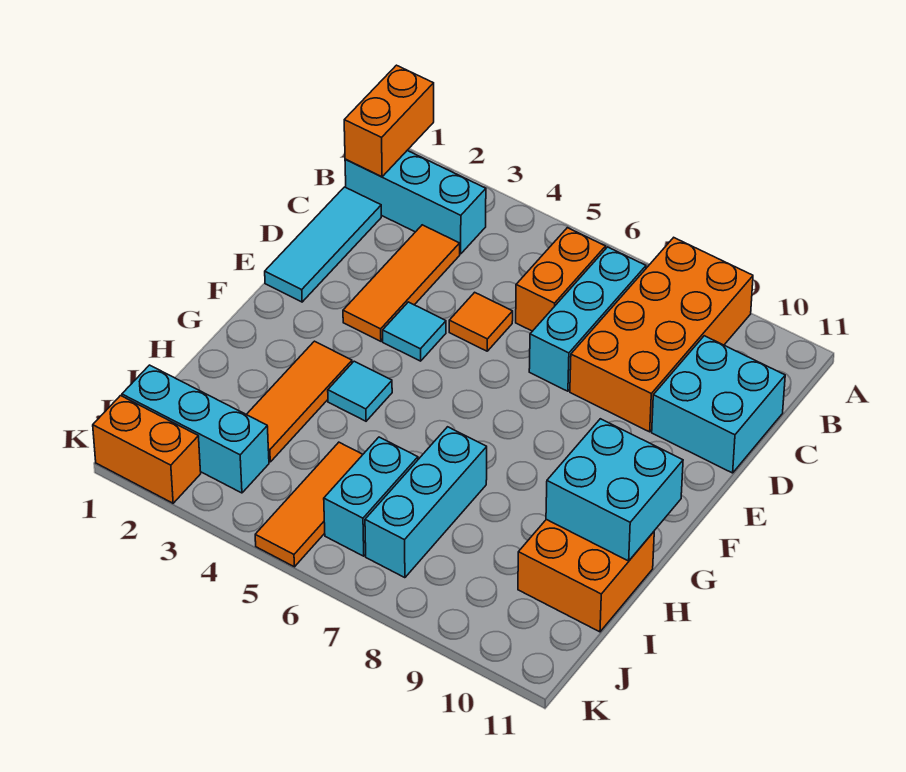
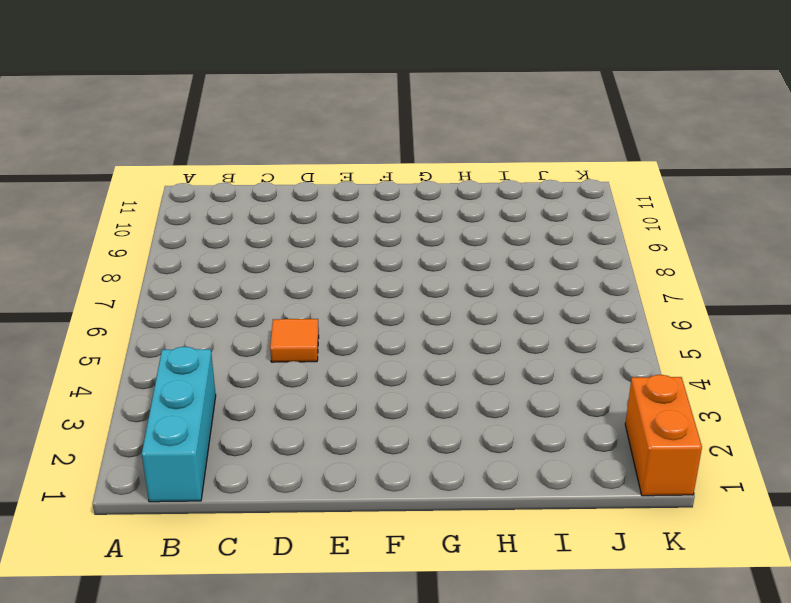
none -> orange brick A8:D9 level 1
none -> orange brick B6:C6 level 1
none -> cyan brick B7:D7 level 1

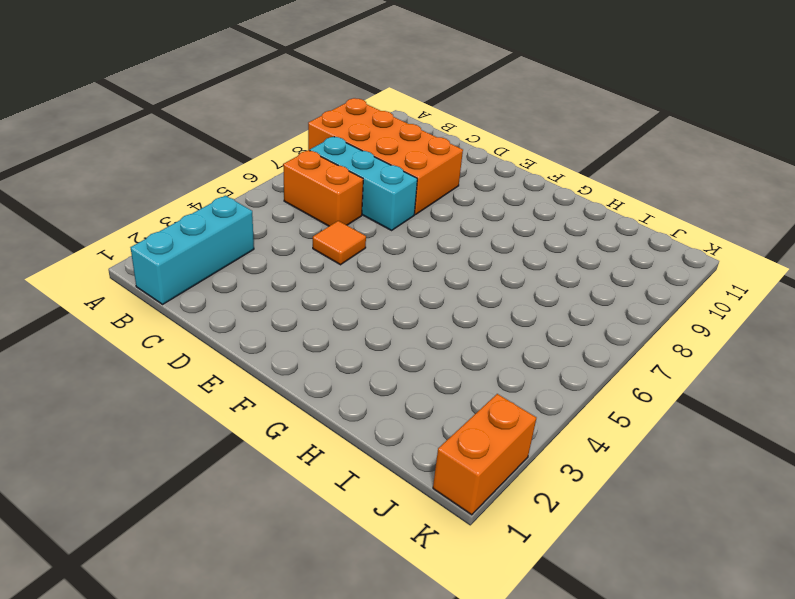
none -> cyan tile C1:E1 level 1
none -> orange tile C3:E3 level 1
none -> cyan brick C10:D11 level 1

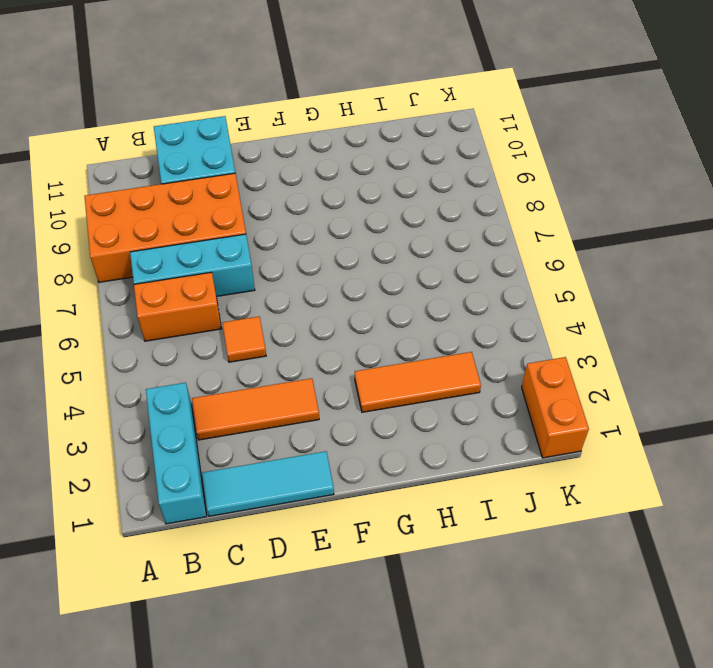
none -> cyan tile E4 level 1
none -> cyan tile G4 level 1
none -> cyan brick H7:J7 level 1

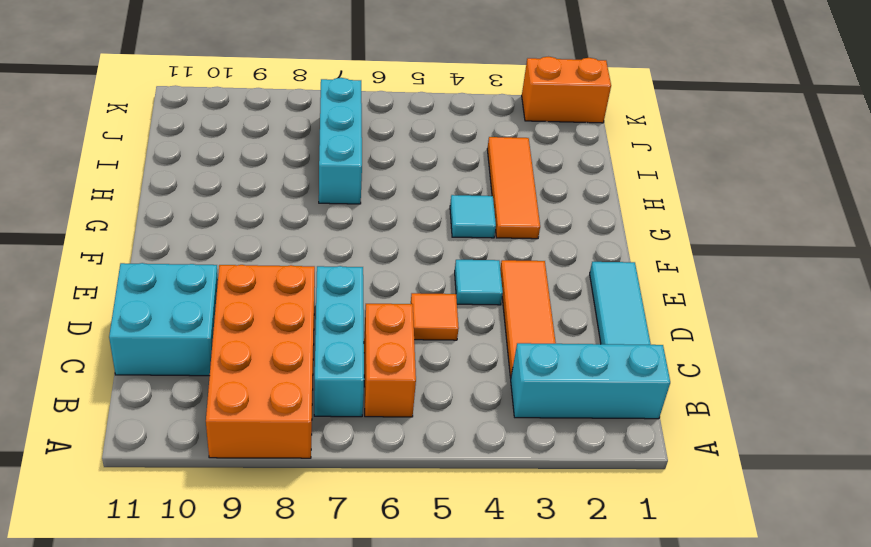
none -> orange brick H10:I11 level 1
none -> orange tile I5:K5 level 1
none -> cyan brick I6:J6 level 1

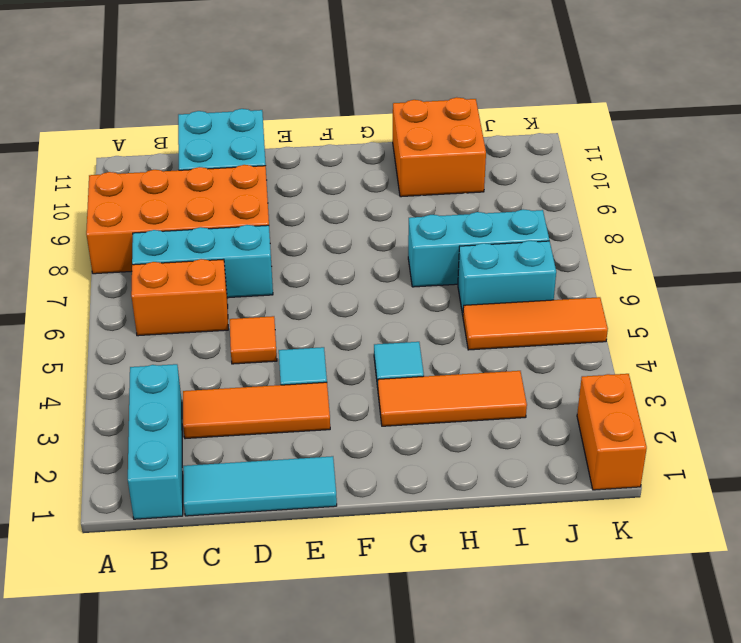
none -> cyan brick J1:J3 level 1
none -> orange brick A1:B1 level 2
none -> cyan brick G10:H11 level 2

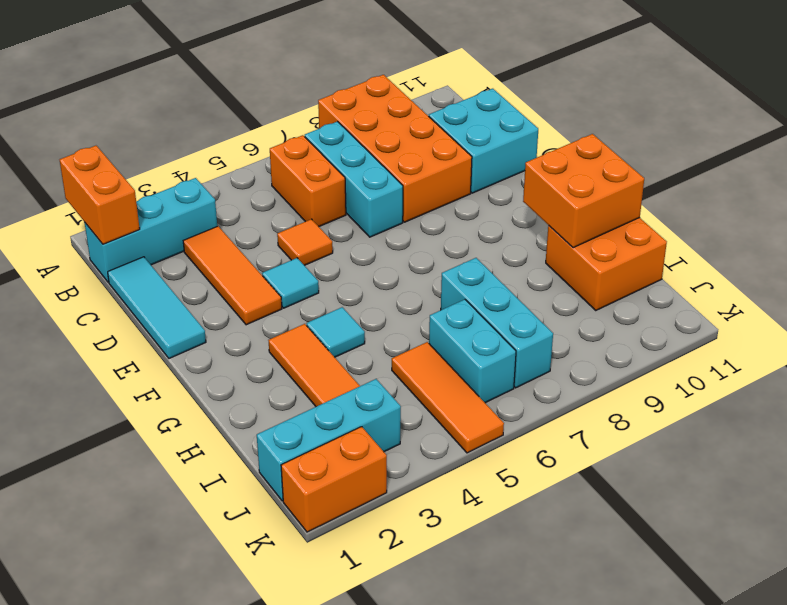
orange brick G10:H11 level 2 -> cyan brick G10:H11 level 2

